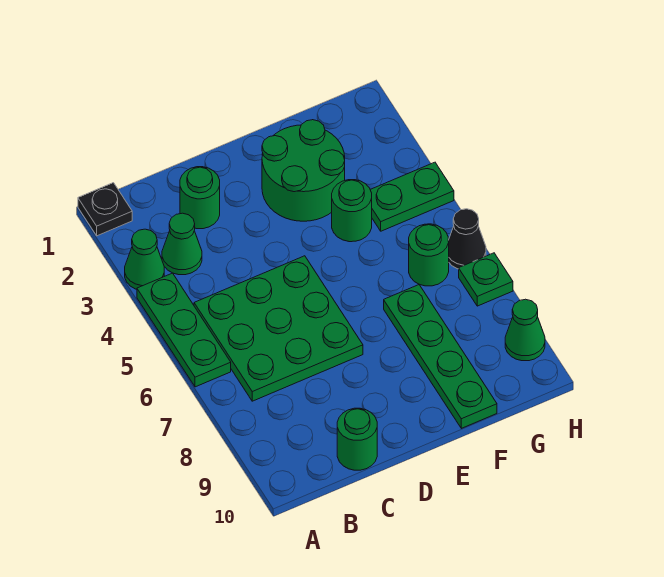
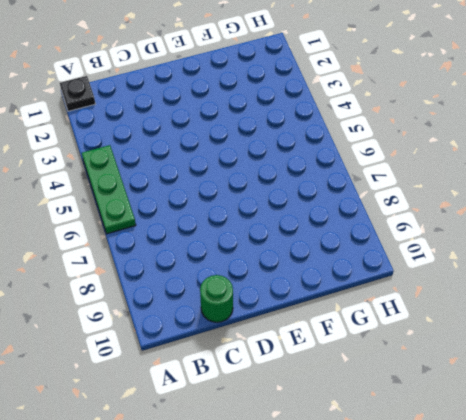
none -> green cone A3 level 1
none -> green cone B3 level 1
none -> green plate B5:D7 level 1

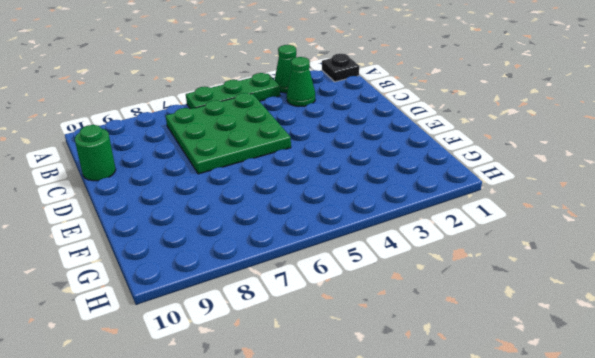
none -> green round brick C2 level 1
none -> green round brick E2:F3 level 1
none -> green round brick F4 level 1

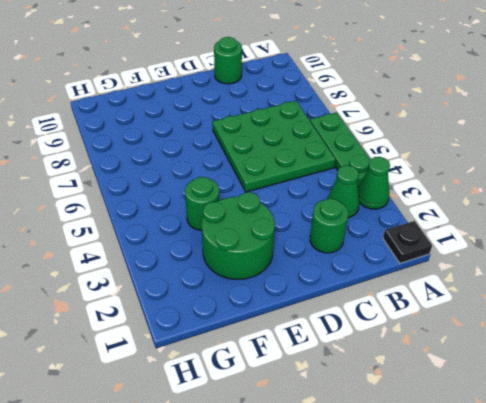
none -> green plate F7:F10 level 1
none -> green plate G4:H4 level 1
none -> green round brick G6 level 1

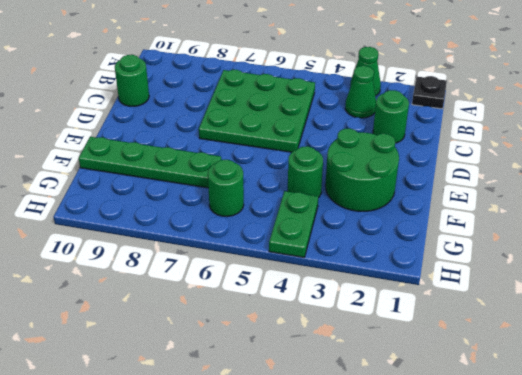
none -> green plate A4:A6 level 1
none -> black cone H6 level 1
none -> green plate H7 level 1

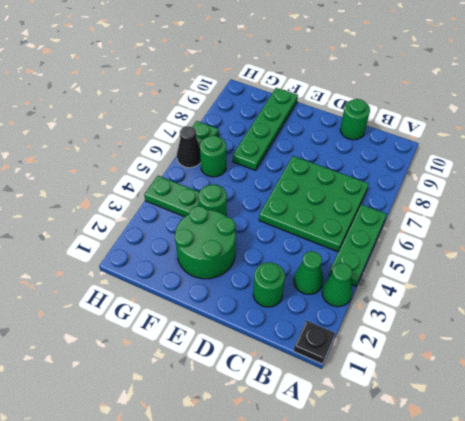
none -> green cone H9 level 1

